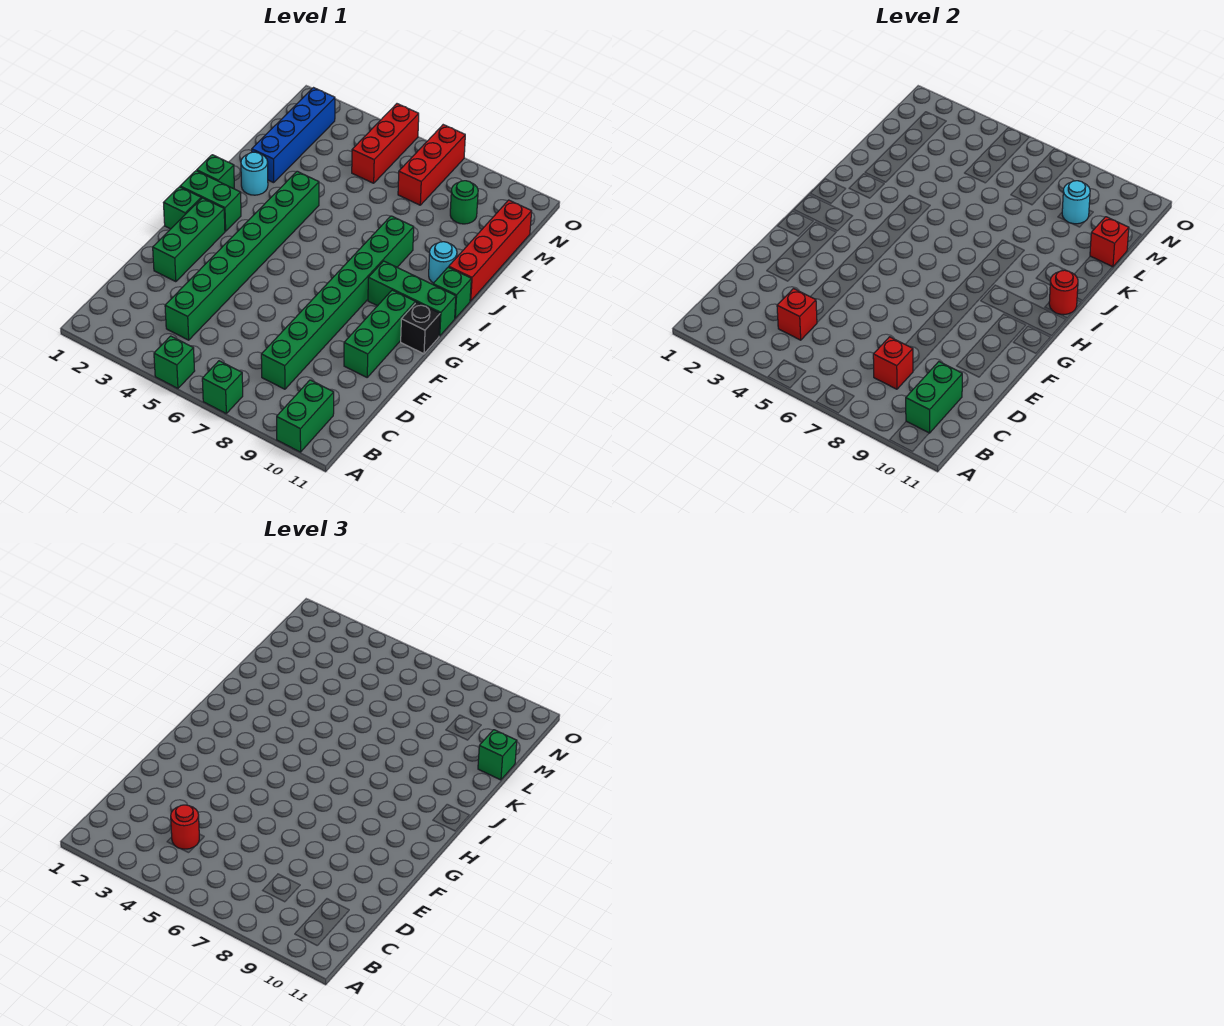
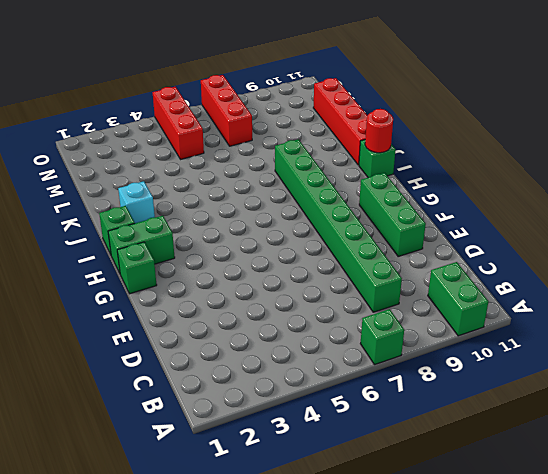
cyan brick J2 level 1 -> cyan round brick J2 level 1
none -> green brick A5 level 1
none -> green brick C4:J4 level 1
none -> green brick E2:G2 level 1

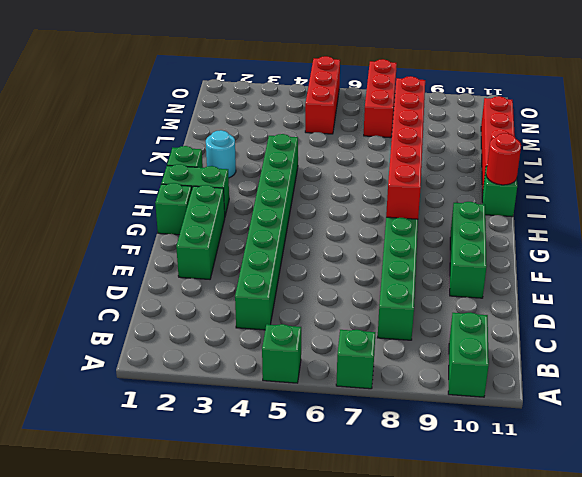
red brick G8:L8 level 2 -> none
none -> black brick G11 level 1
none -> green brick H9:H11 level 1
none -> cyan round brick J10 level 1

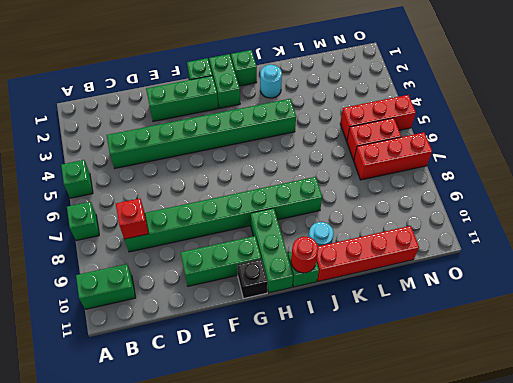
red brick M6:N6 level 1 -> none
none -> blue brick K2:N2 level 1
none -> green round brick M9 level 1
none -> green brick B10:C10 level 2

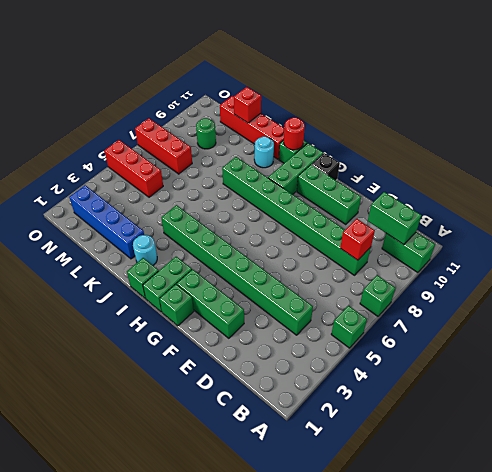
none -> red brick C4 level 2
none -> cyan round brick M9 level 2
none -> red round brick C4 level 3

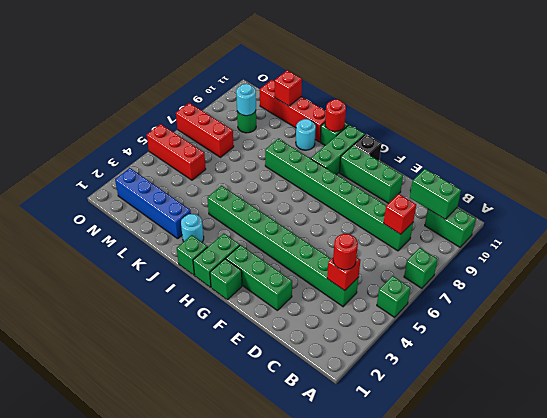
none -> green brick L11 level 3

